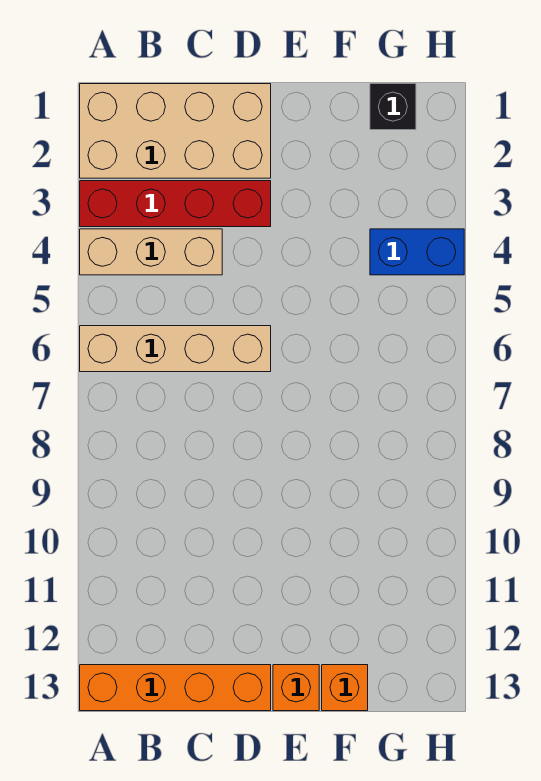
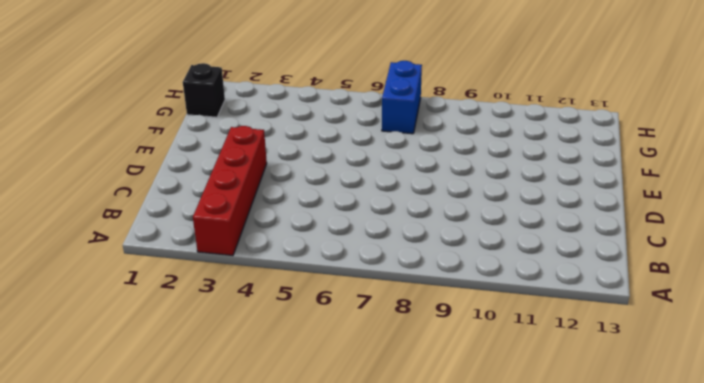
blue brick G7:H7 level 1 -> blue brick G4:H4 level 1
none -> tan brick A1:D2 level 1
none -> tan brick A4:C4 level 1

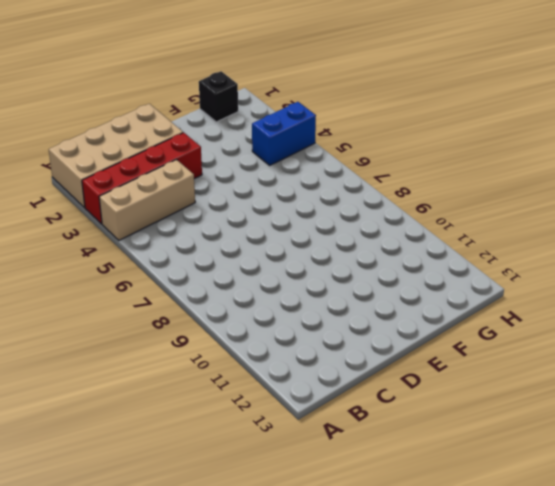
none -> tan brick A6:D6 level 1
none -> orange brick A13:D13 level 1

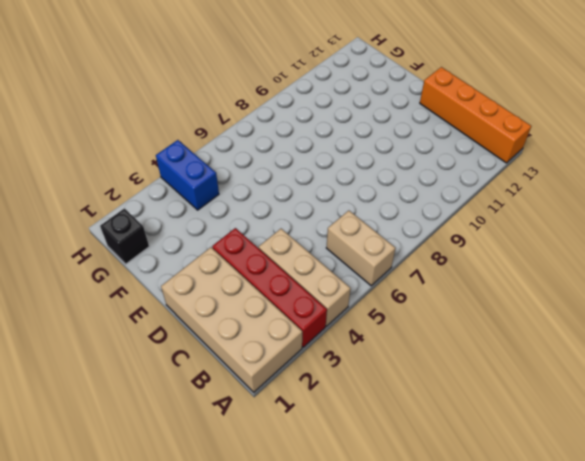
tan brick A6:B6 level 1 -> tan brick A6:D6 level 1
none -> orange brick E13 level 1
none -> orange brick F13 level 1

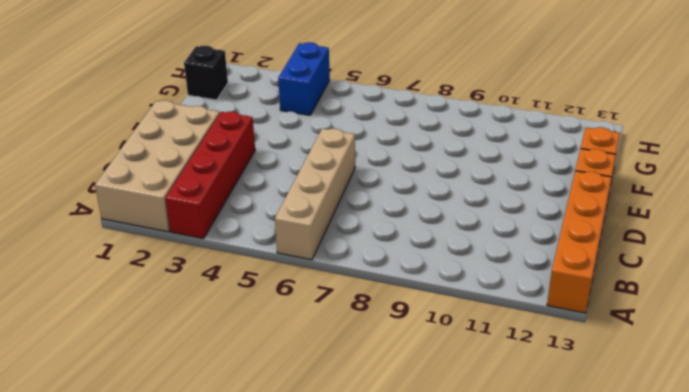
none -> tan brick A4:C4 level 1

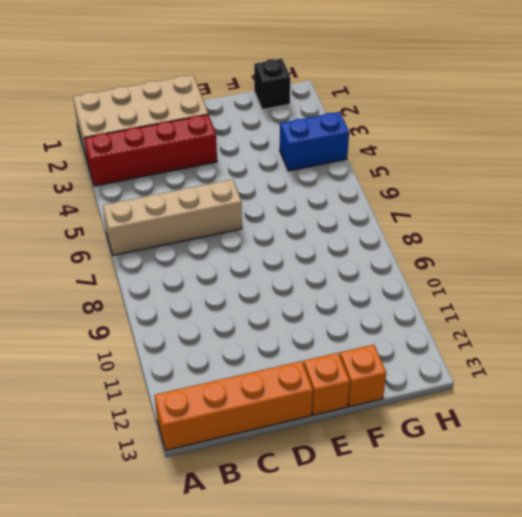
none -> tan brick A4:C4 level 1

